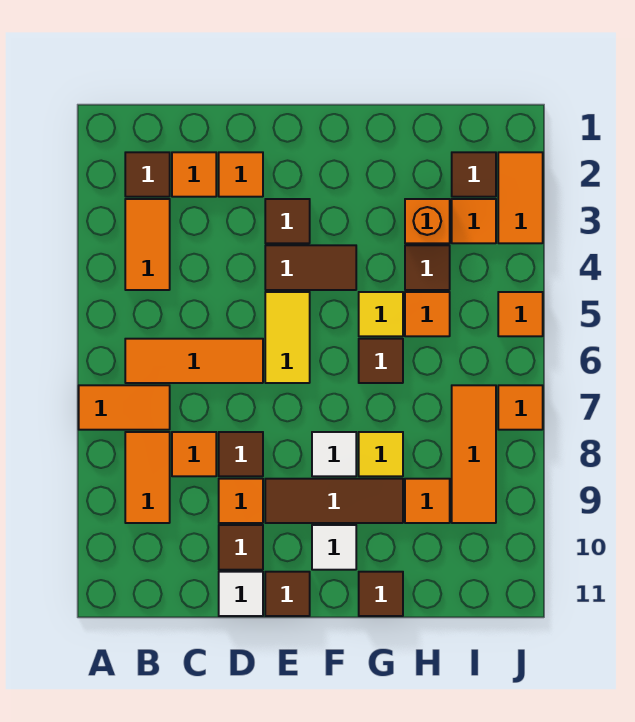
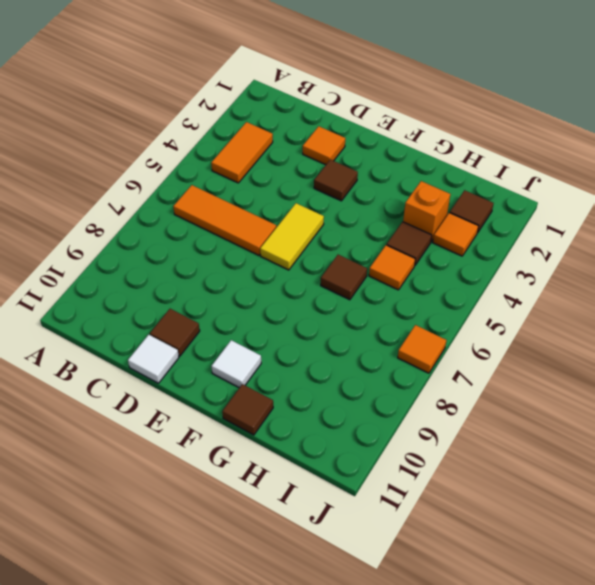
none -> orange tile A7:B7 level 1
none -> brown tile B2 level 1
none -> orange tile B8:B9 level 1
none -> orange tile C2 level 1

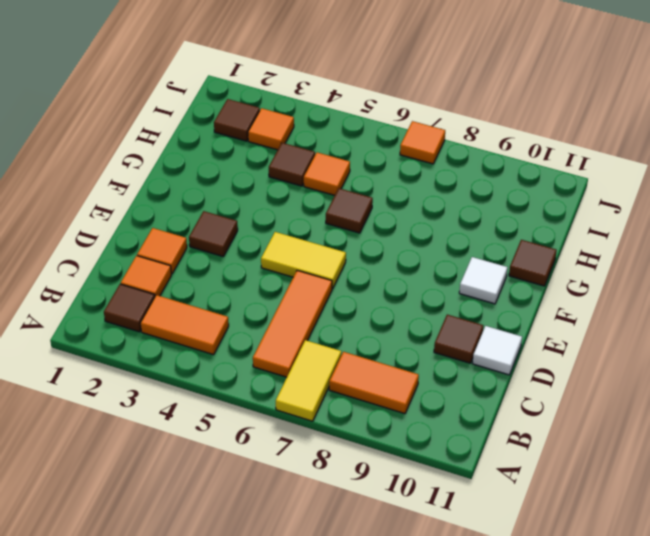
yellow tile A7:B7 level 1 -> orange tile A7:B7 level 1
none -> orange tile C8 level 1
none -> brown tile D8 level 1
none -> orange tile D9 level 1
none -> brown tile E4:F4 level 1

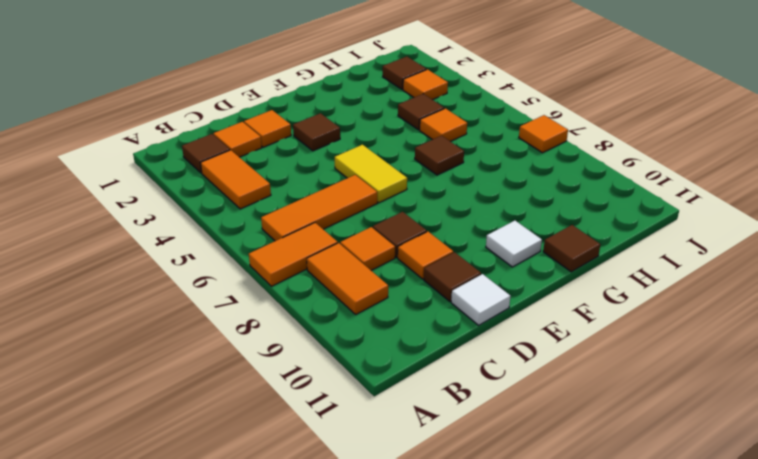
none -> brown tile E4:F4 level 1
none -> brown tile E9:G9 level 1
none -> brown tile E11 level 1
none -> white tile F8 level 1

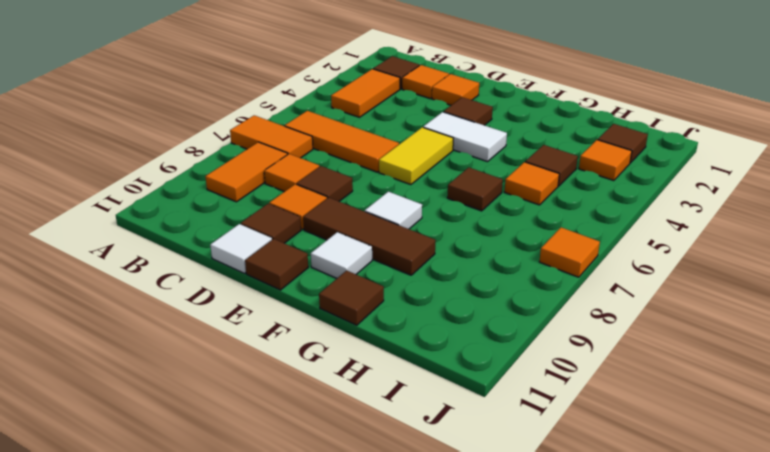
white tile E4:F4 level 1 -> brown tile E4:F4 level 1
none -> yellow tile G5 level 1
none -> yellow tile G8 level 1
none -> orange brick H3 level 1
none -> orange tile H9 level 1

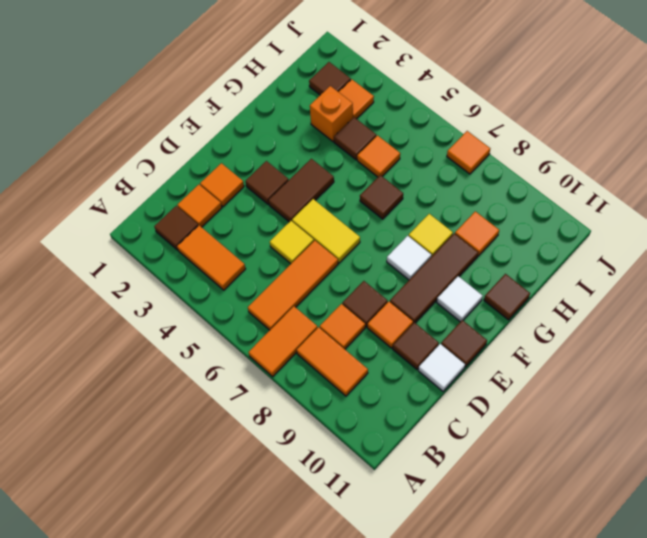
yellow tile D5 level 1 -> yellow tile G5 level 1
none -> orange tile I7:I9 level 1
none -> orange tile J2:J3 level 1
none -> orange tile J5 level 1

